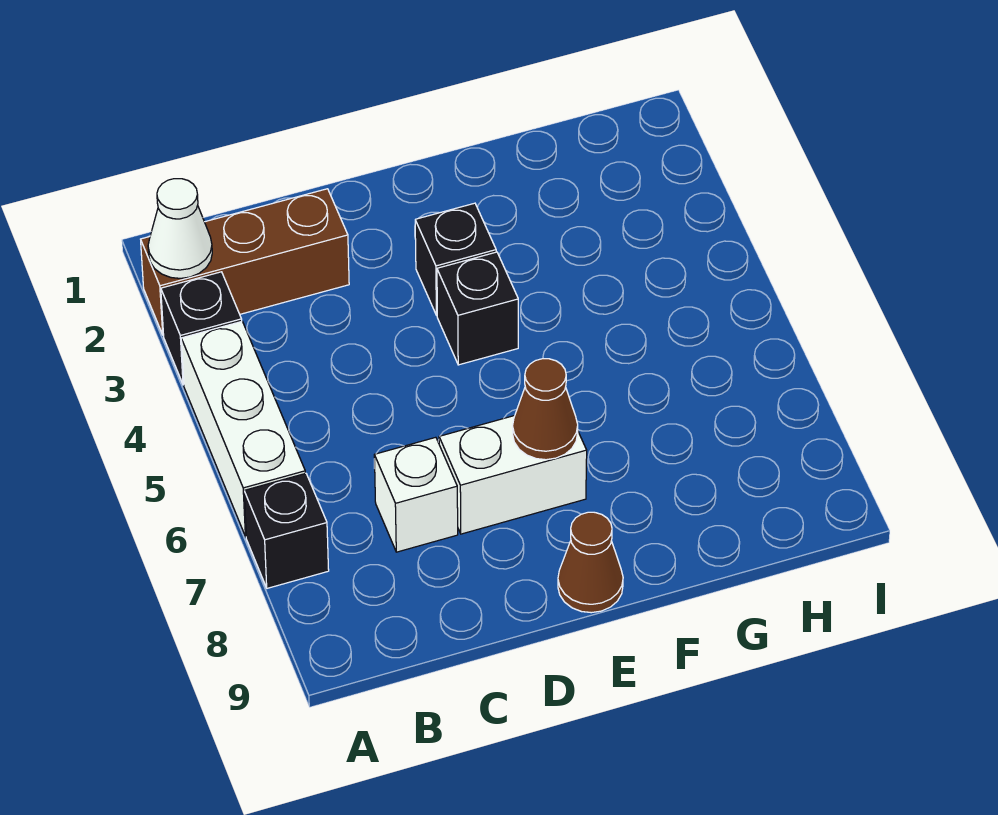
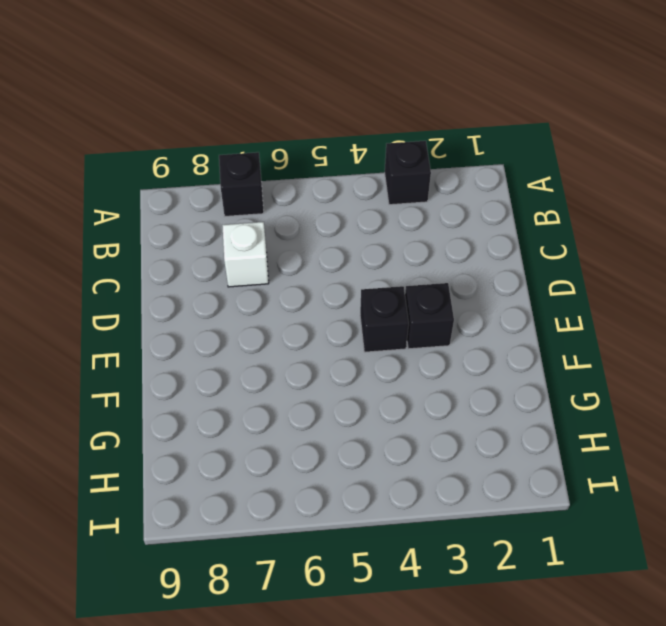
none -> brown brick A2:C2 level 1
none -> white brick A4:A6 level 1

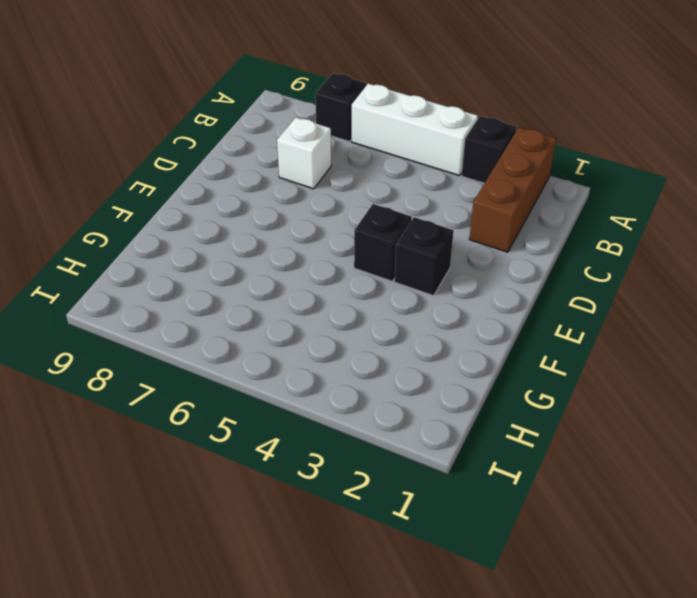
none -> white brick D7:E7 level 1
none -> brown cone E9 level 1

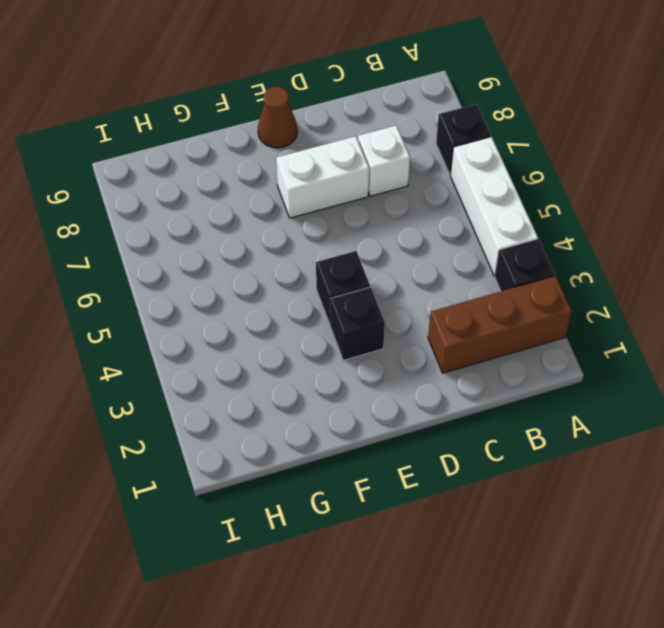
none -> white cone A2 level 2
none -> brown cone E7 level 2

